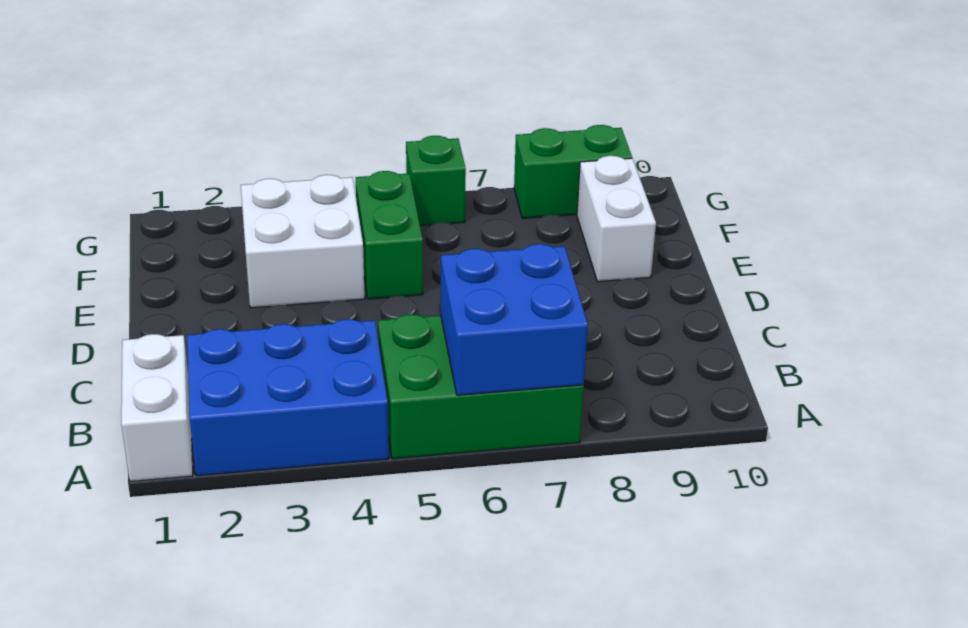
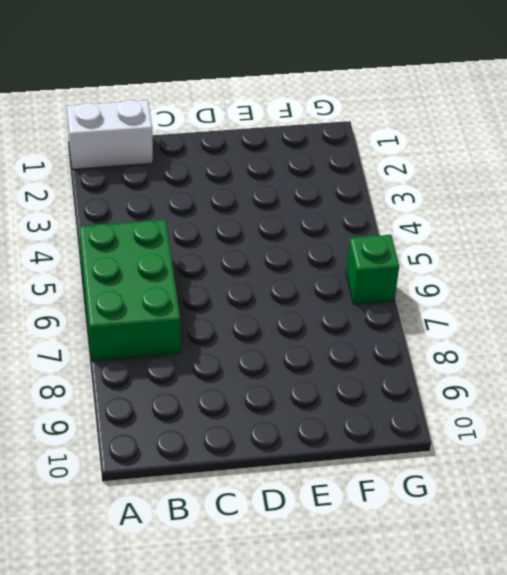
none -> blue brick A2:B4 level 1
none -> white brick E3:F4 level 1

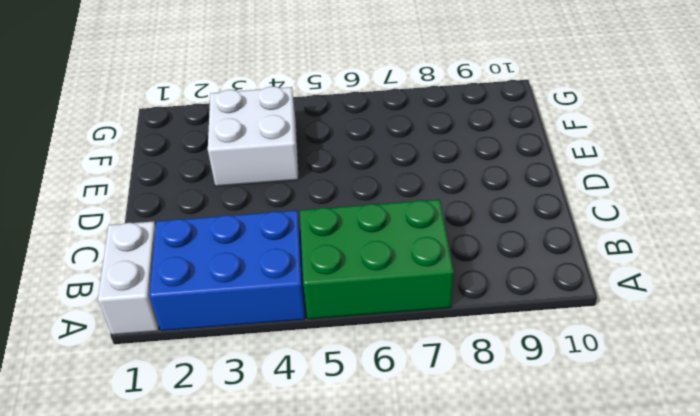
none -> green brick E5:F5 level 1
none -> white brick E9:F9 level 1

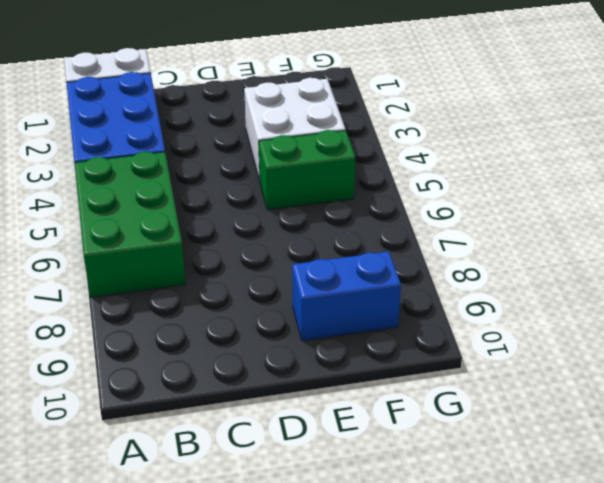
blue brick E9:F9 level 1 -> white brick E9:F9 level 1
none -> green brick G6 level 1
none -> green brick G8:G9 level 1

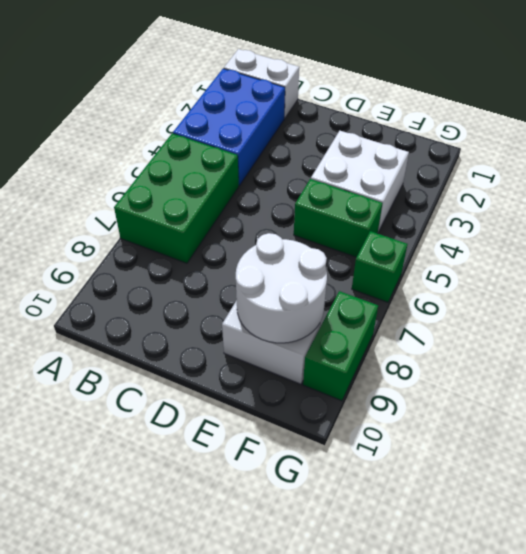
white round brick E8:F9 level 2 -> none
none -> blue brick A6:B7 level 2

